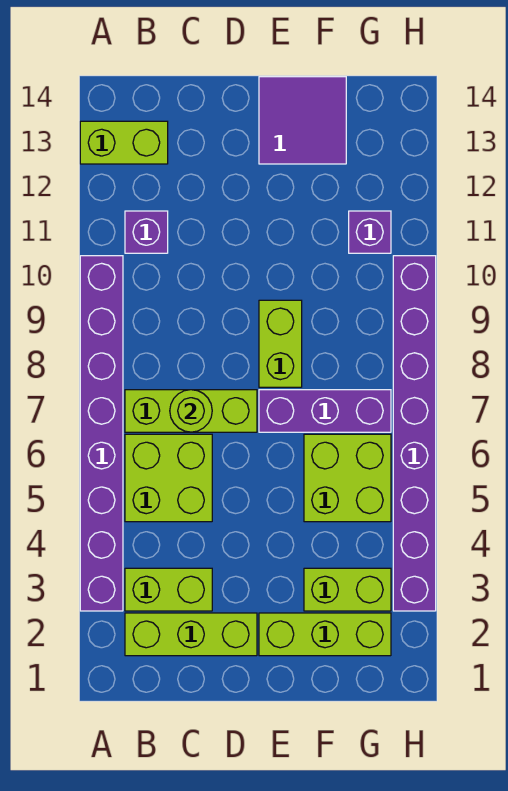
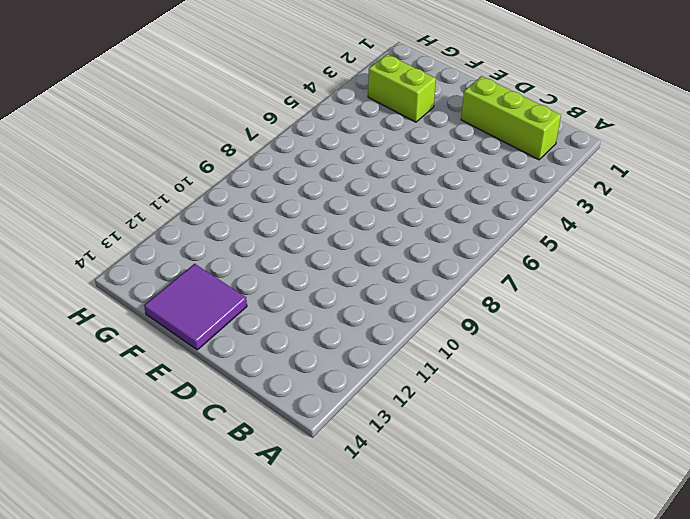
none -> purple brick A3:A10 level 1
none -> lime brick A13:B13 level 1
none -> lime brick B3:C3 level 1

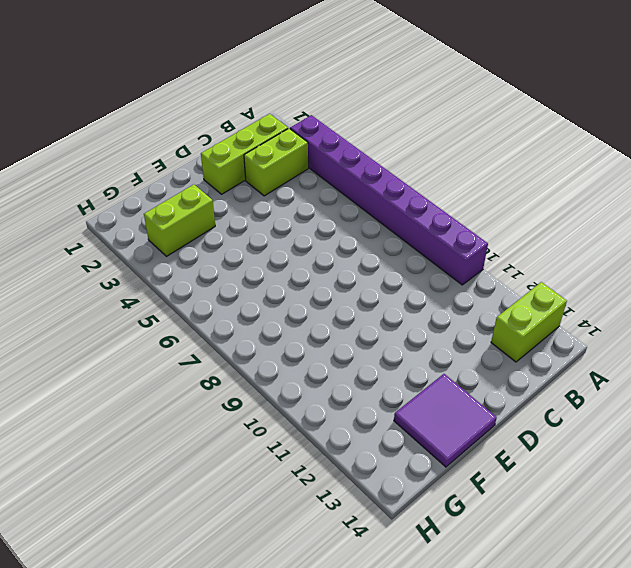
none -> lime brick B5:C6 level 1
none -> lime brick B7:D7 level 1
none -> purple brick B11 level 1

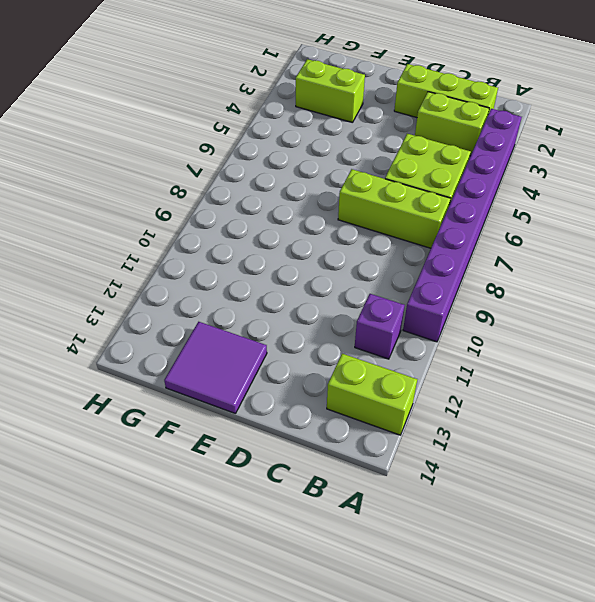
none -> lime brick E2:G2 level 1
none -> purple brick E7:G7 level 1
none -> lime brick E8:E9 level 1

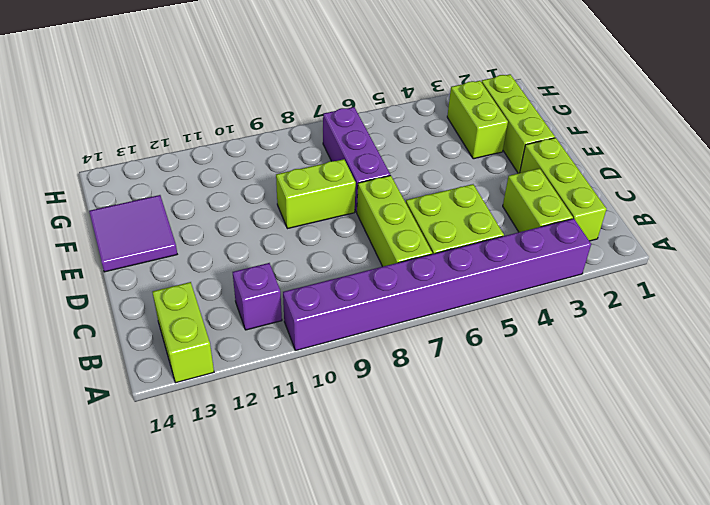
none -> lime brick F5:G6 level 1
none -> purple brick G11 level 1
none -> purple brick H3:H10 level 1

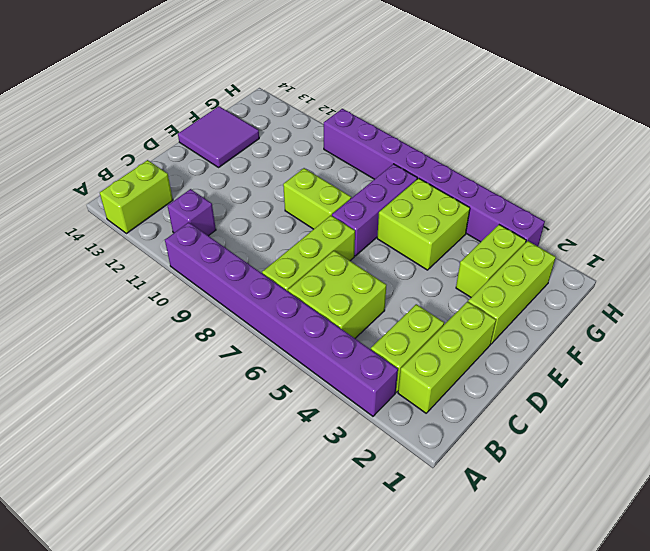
none -> purple brick G11 level 1
none -> lime round brick C7 level 2

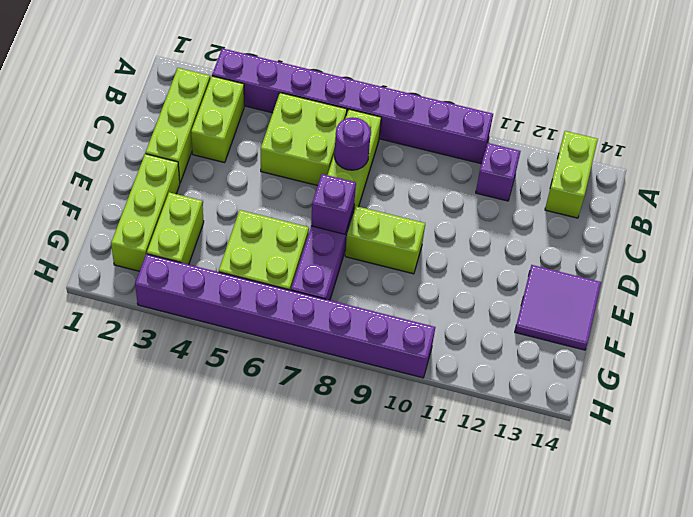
purple round brick C7 level 2 -> lime round brick C7 level 2
purple brick E7 level 2 -> purple brick G11 level 1

